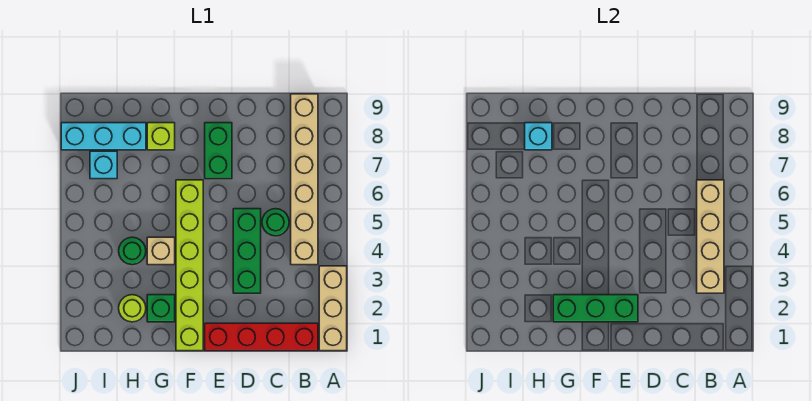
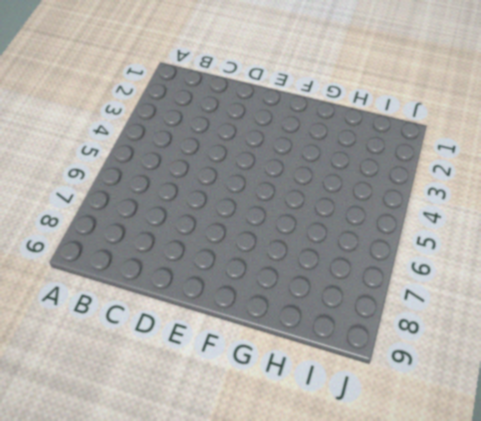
none -> tan brick A1:A3 level 1
none -> red brick B1:E1 level 1
none -> tan brick B4:B9 level 1

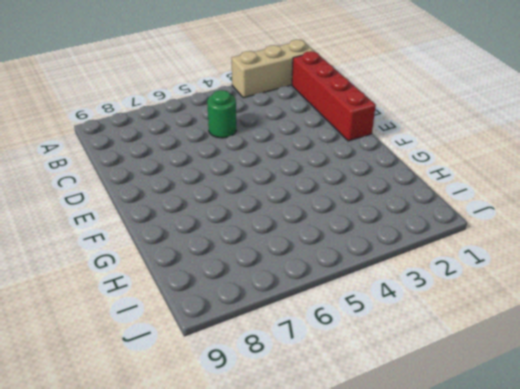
none -> tan brick B4:B9 level 1
none -> green brick D3:D5 level 1
none -> green brick E7:E8 level 1

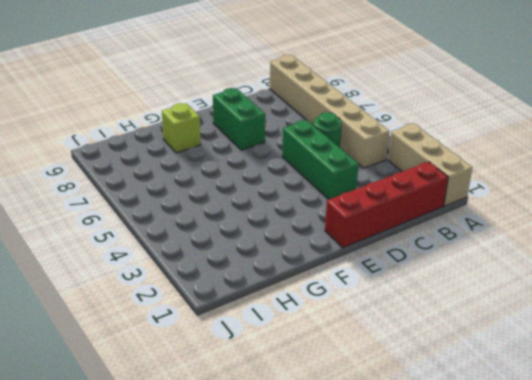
none -> lime brick F1:F6 level 1
none -> green brick G2 level 1
none -> tan brick G4 level 1

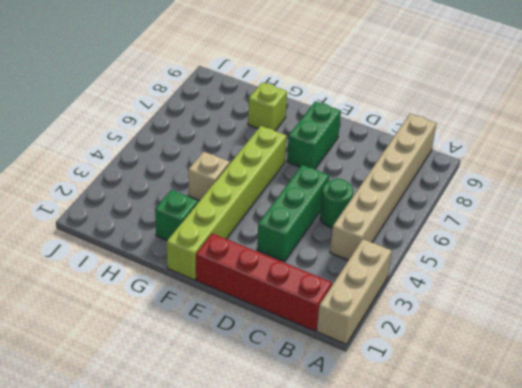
none -> lime round brick H2 level 1
none -> green round brick H4 level 1
none -> cyan brick H8:J8 level 1

